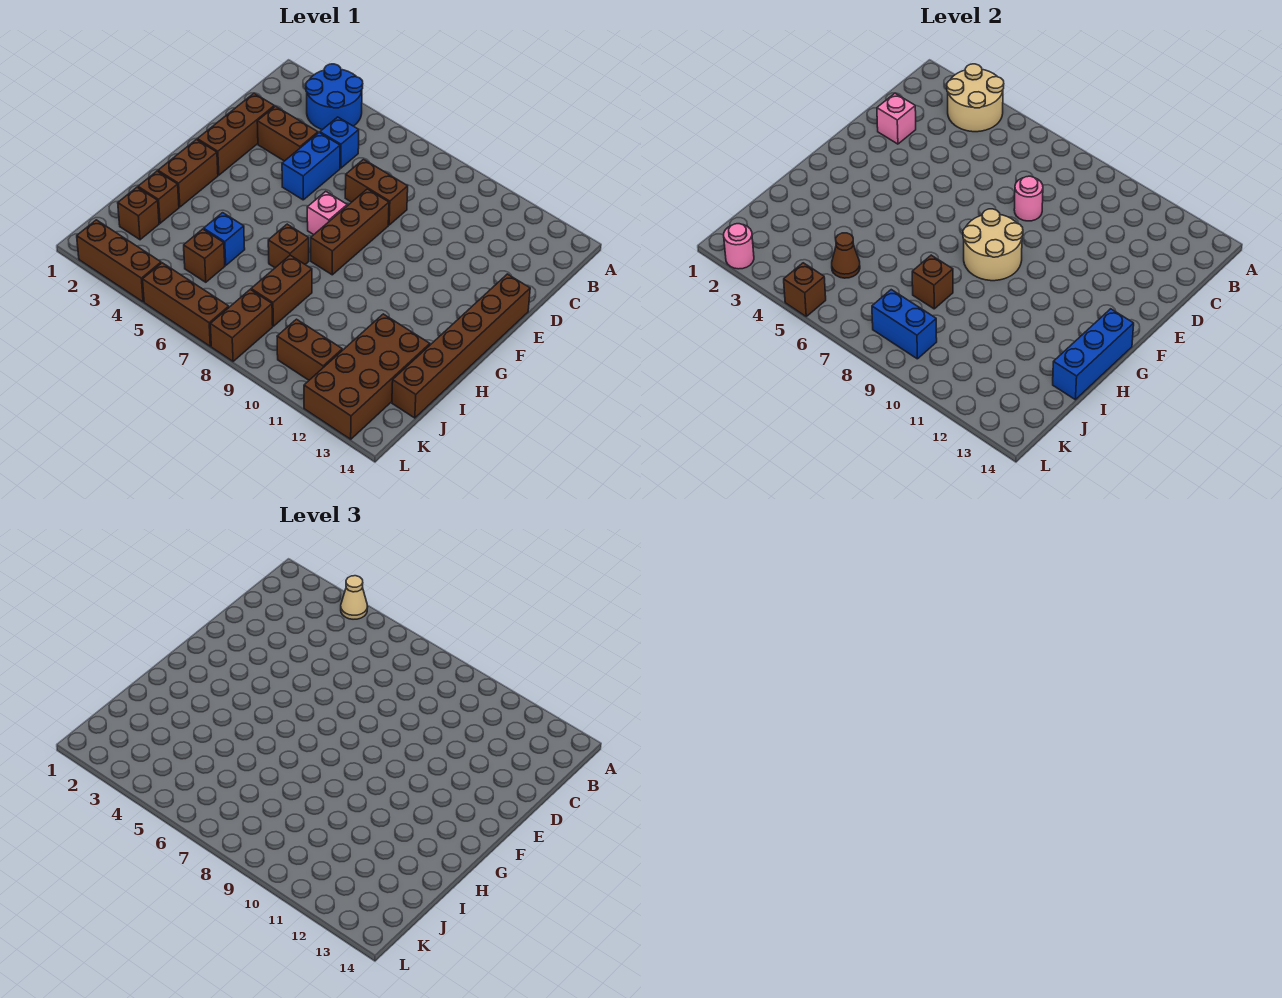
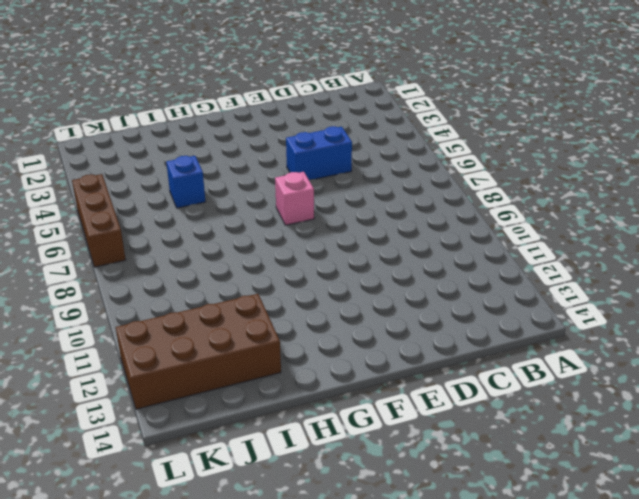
none -> blue round brick A3:B4 level 1
none -> blue brick C5 level 1
none -> brown brick D2:F2 level 1
none -> brown brick D3:D4 level 1

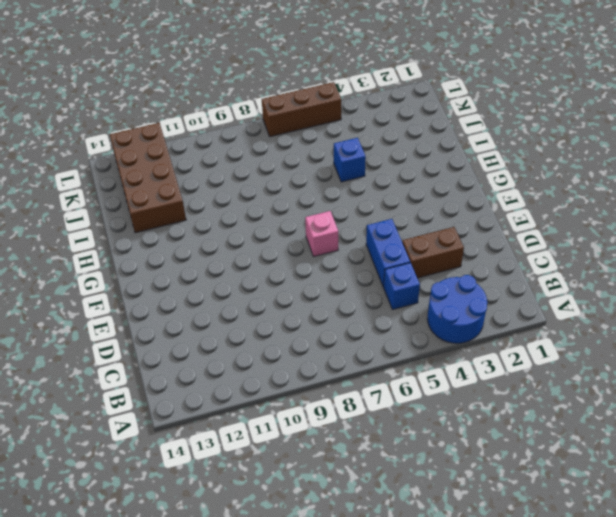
none -> brown brick D2:F2 level 1
none -> brown brick D7:D8 level 1
none -> brown brick E8:G8 level 1
none -> brown brick E14:J14 level 1

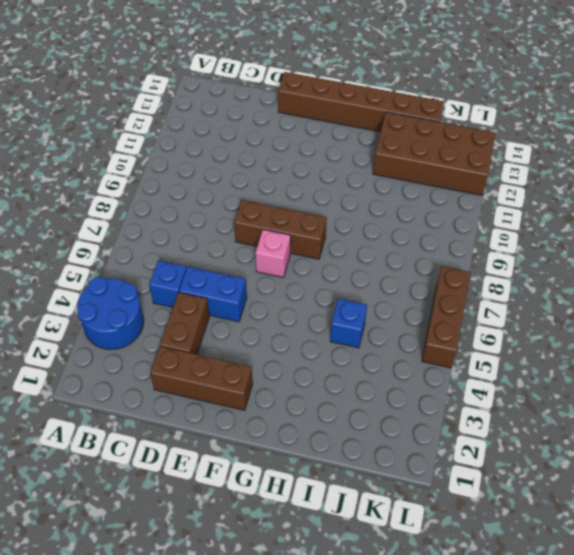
none -> brown brick D7:D8 level 1
none -> brown brick G2:H2 level 1
none -> brown brick H7 level 1
none -> brown brick I2 level 1

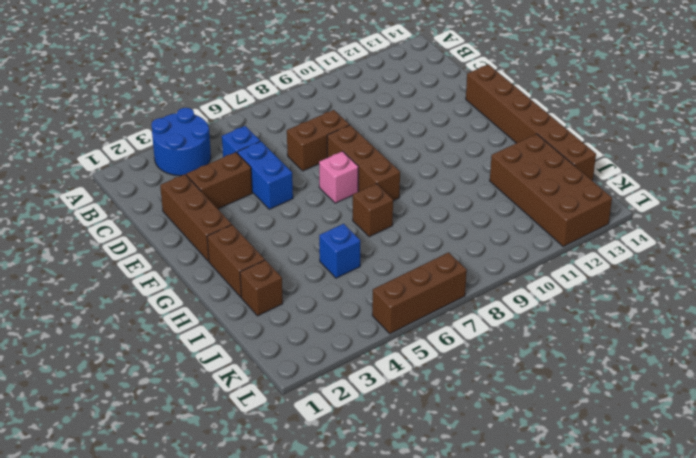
none -> brown brick I8:J8 level 1
none -> brown brick J2 level 1
none -> brown brick J5 level 1
none -> brown brick K8:L8 level 1

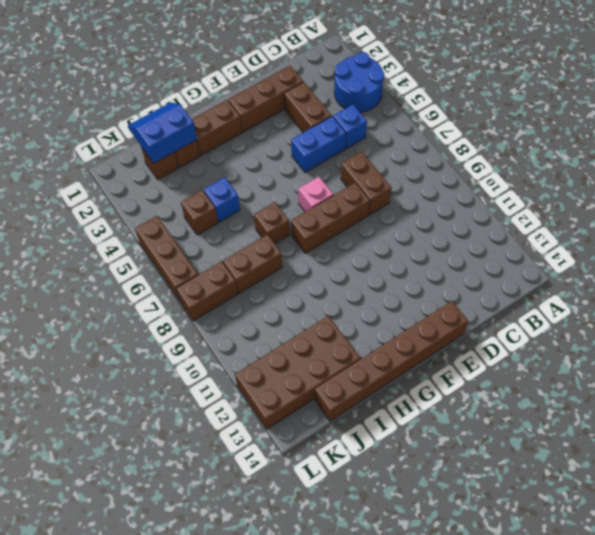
blue slope I1:J2 level 2 top 2 -> none
none -> brown brick K10:K11 level 1
none -> brown brick L2:L4 level 1
none -> tan round brick A3:B4 level 2
none -> pink brick D2 level 2

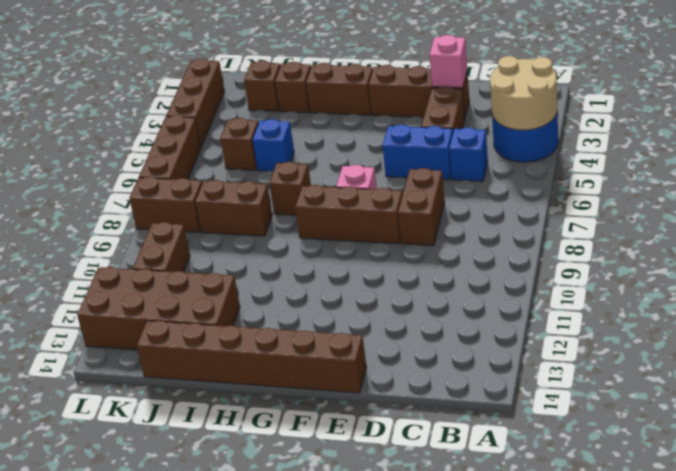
none -> pink round brick D8 level 2
none -> tan round brick F8:G9 level 2
none -> blue brick G14:I14 level 2
none -> brown brick I8 level 2

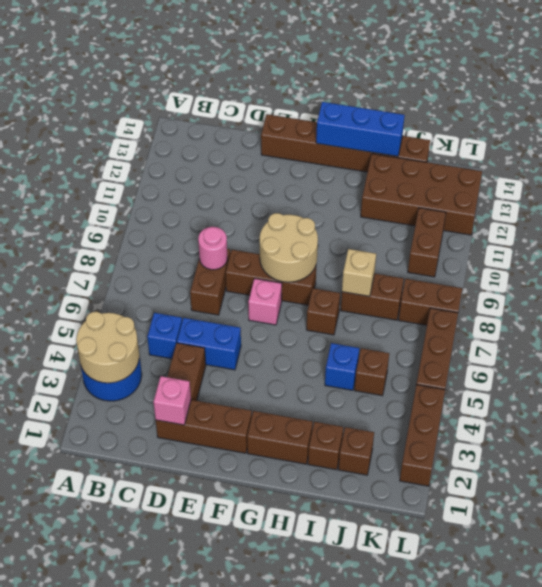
tan brick I8 level 2 -> brown brick I8 level 2
none -> brown cone J5 level 2
none -> blue brick K8:K9 level 2
none -> pink round brick L2 level 2
none -> brown brick L5 level 2

